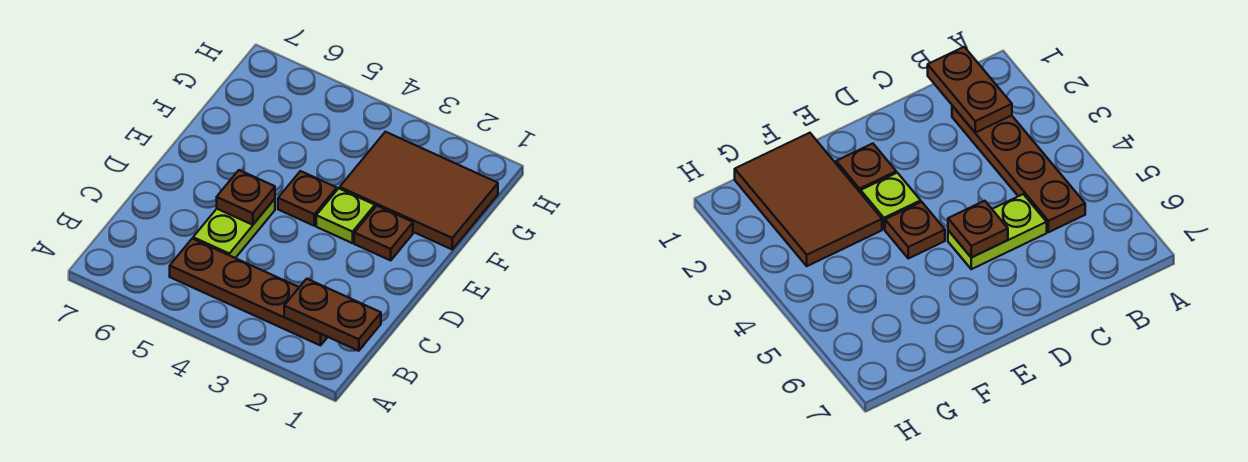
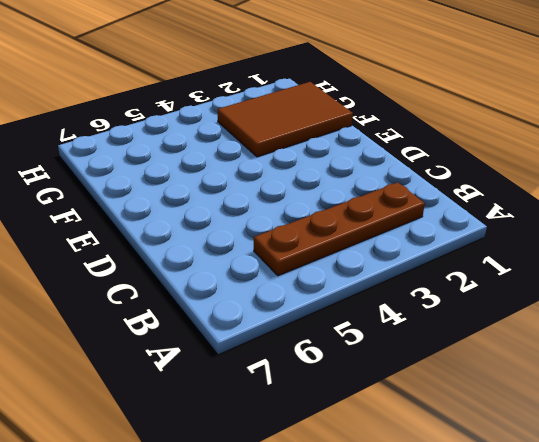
none -> lime plate C5:D5 level 1
none -> brown plate E2 level 1

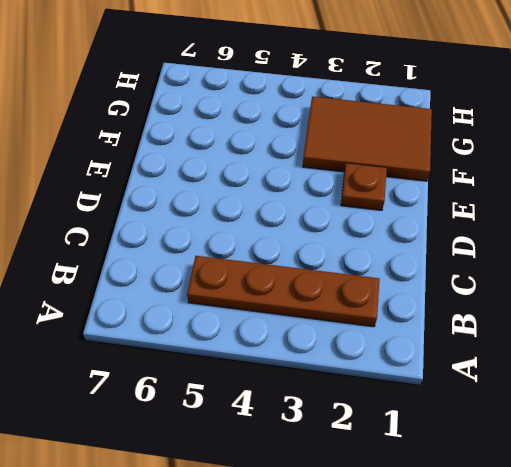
none -> lime plate C5:D5 level 1
none -> lime plate E3 level 1

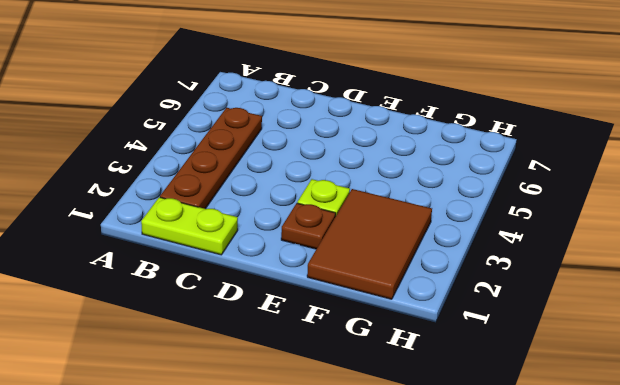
lime plate B1:C1 level 1 -> lime plate C5:D5 level 1
none -> brown plate E4 level 1
none -> brown plate B1:B2 level 2

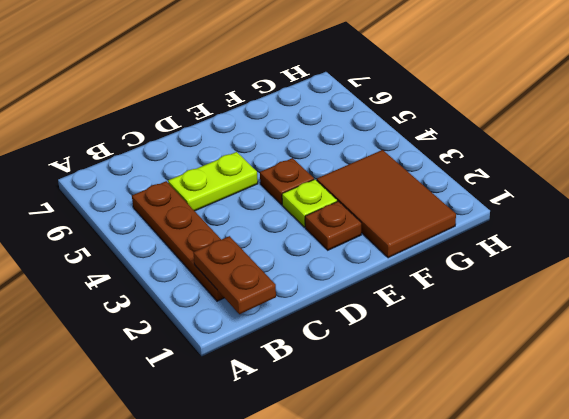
none -> brown plate D5 level 2

